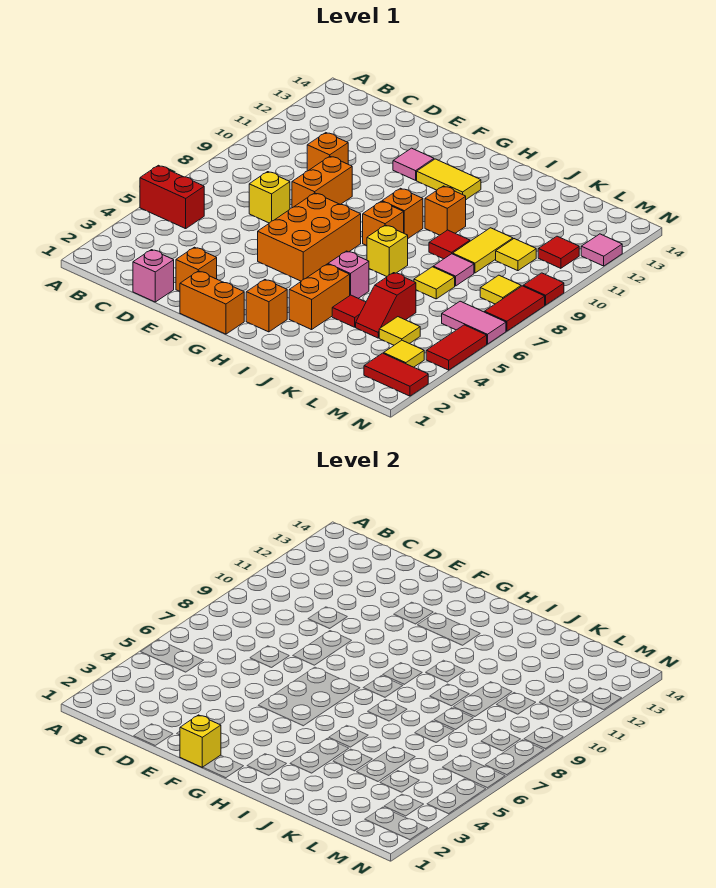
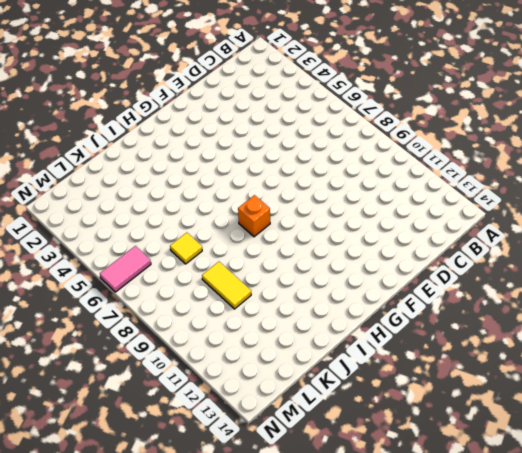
none -> red brick A5:B5 level 1
none -> pink brick D1 level 1
none -> yellow brick D7 level 1
none -> orange brick D10 level 1

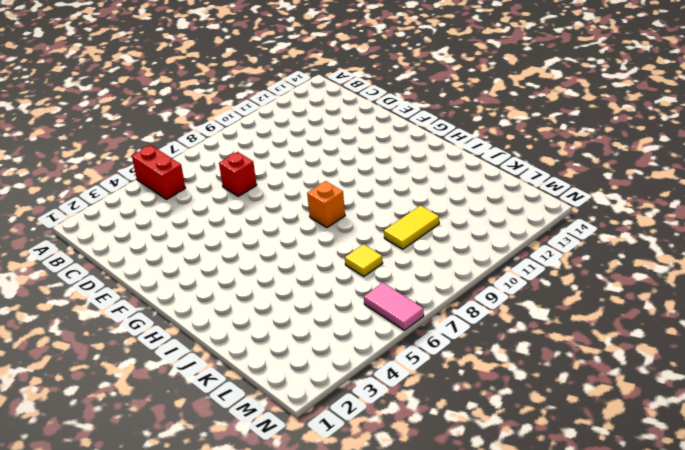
red brick D7 level 1 -> yellow brick D7 level 1
none -> pink brick D1 level 1
none -> orange brick D10 level 1
none -> orange brick E2 level 1
none -> orange brick E8:E9 level 1

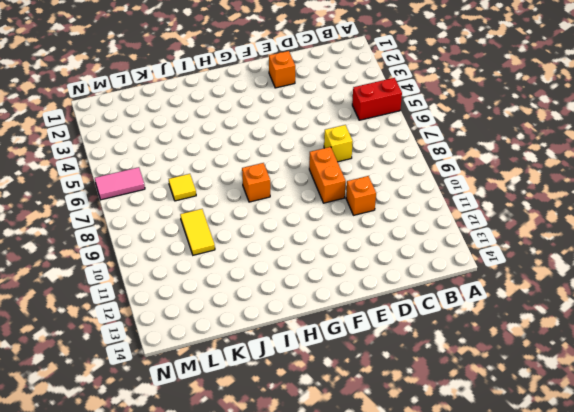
none -> pink brick D1 level 1
none -> orange brick F1:G1 level 1
none -> orange brick F5:G7 level 1
none -> pink tile F12 level 1

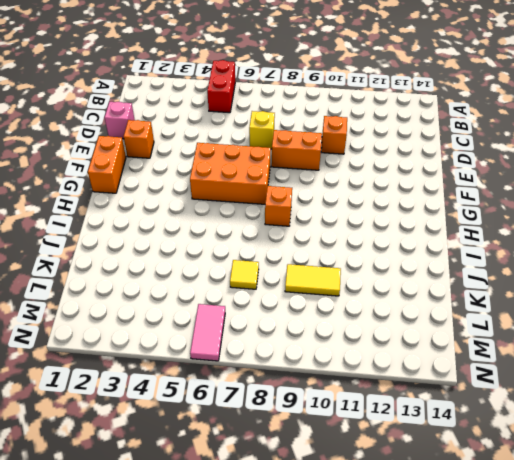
none -> pink tile F12 level 1
none -> yellow tile G12:H12 level 1
none -> orange brick H2 level 1
none -> orange brick H9 level 1

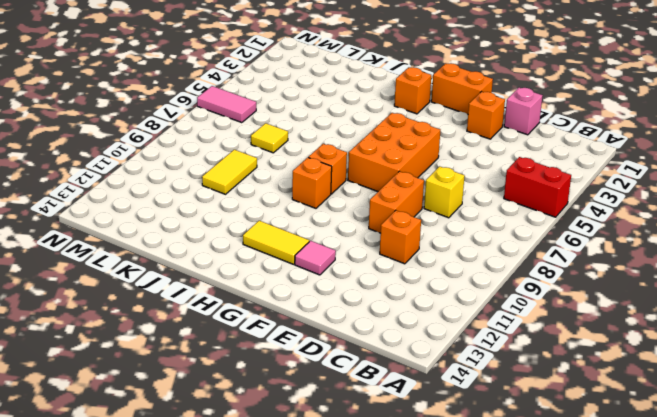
none -> orange brick I3:I4 level 1
none -> pink brick I5 level 1
none -> yellow brick I7 level 1
none -> orange brick I10 level 1

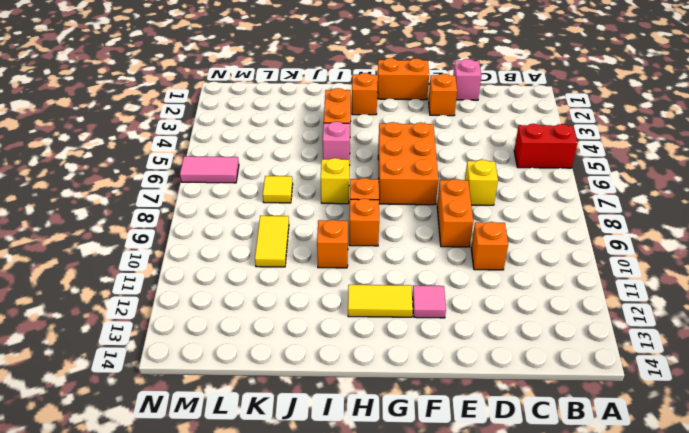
none -> red tile J4 level 1
none -> red tile J9 level 1
none -> red slope K4:K5 level 1 top 5
none -> pink tile K8 level 1

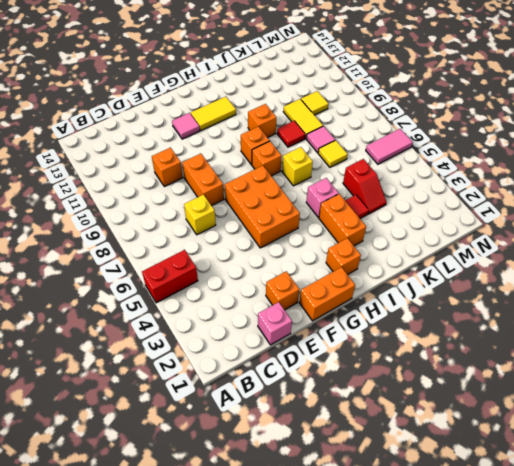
none -> yellow tile L4 level 1
none -> red tile M2:N2 level 1
none -> yellow tile M3 level 1
none -> yellow tile M8 level 1

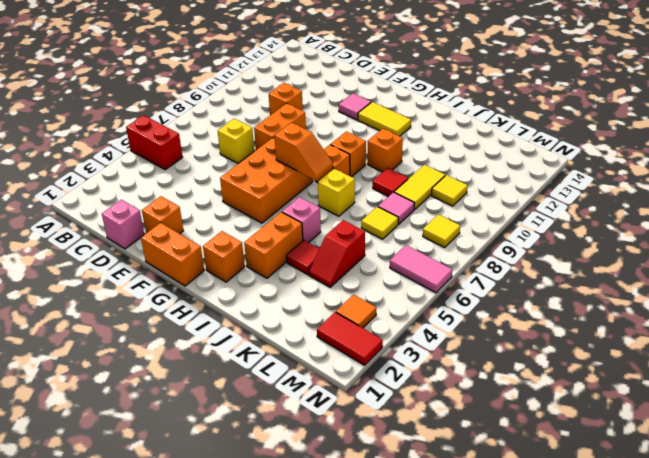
orange slope G7:H7 level 2 top G -> none
orange tile M3 level 1 -> yellow tile M3 level 1
none -> yellow tile L4 level 1
none -> red tile M11 level 1
none -> red tile N4:N5 level 1
none -> red tile N7:N8 level 1

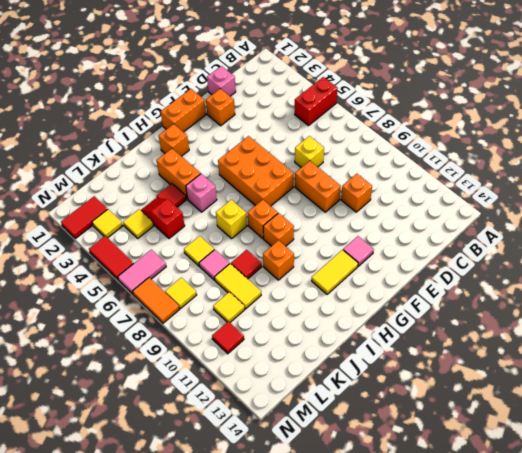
orange tile N7:N8 level 1 -> red tile N7:N8 level 1
none -> red tile N9 level 1
none -> pink tile N12 level 1
none -> yellow brick F1 level 2

